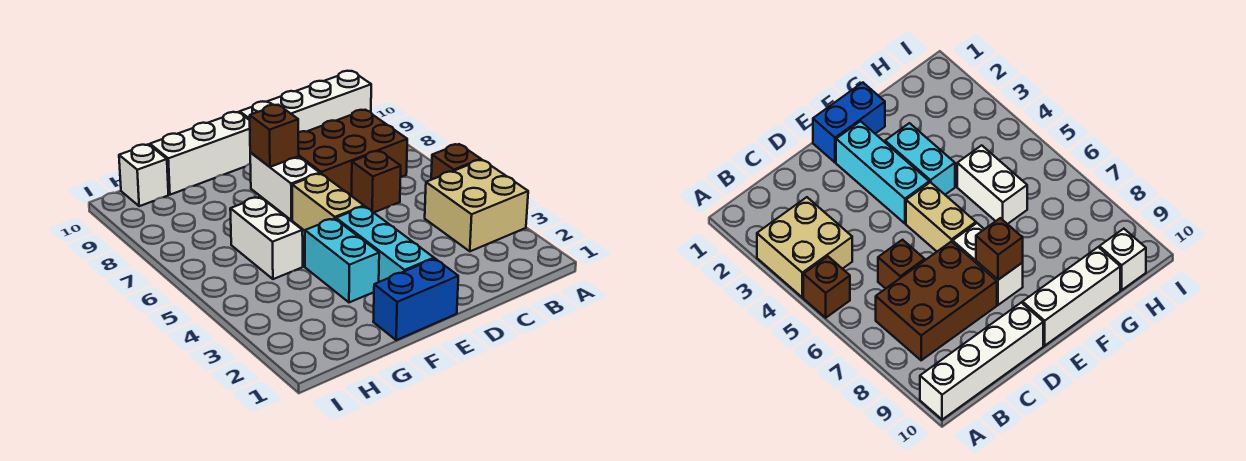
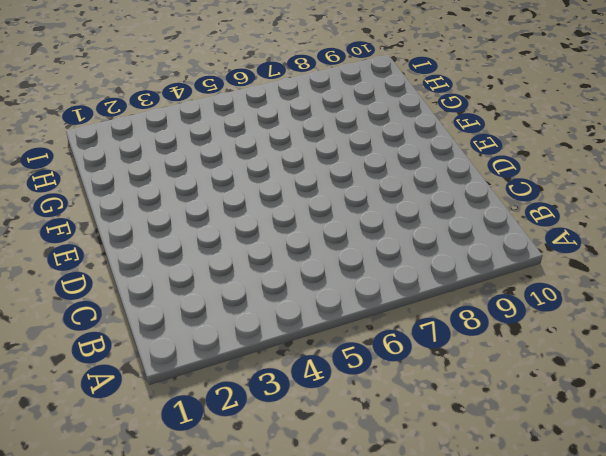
none -> tan brick A3:B4 level 1
none -> brown brick A5 level 1
none -> white brick A10:D10 level 1

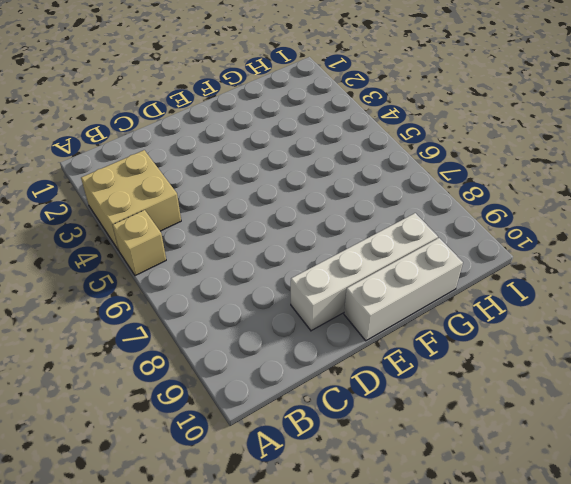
tan brick A5 level 1 -> brown brick A5 level 1
white brick D9:G9 level 1 -> white brick A10:D10 level 1
none -> brown brick B7:D8 level 1
none -> brown brick C6 level 1
none -> blue brick E1:F1 level 1

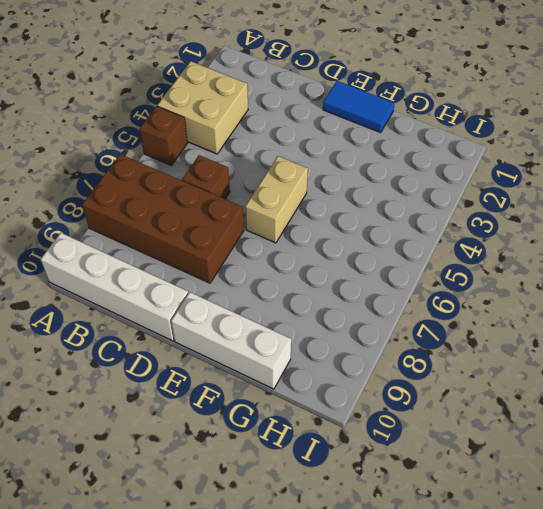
brown brick A7:D8 level 1 -> brown brick B7:D8 level 1
blue tile E1:F1 level 1 -> blue brick E1:F1 level 1
none -> cyan brick E2:E4 level 1
none -> white brick E7:E8 level 1
none -> cyan brick F3:F4 level 1

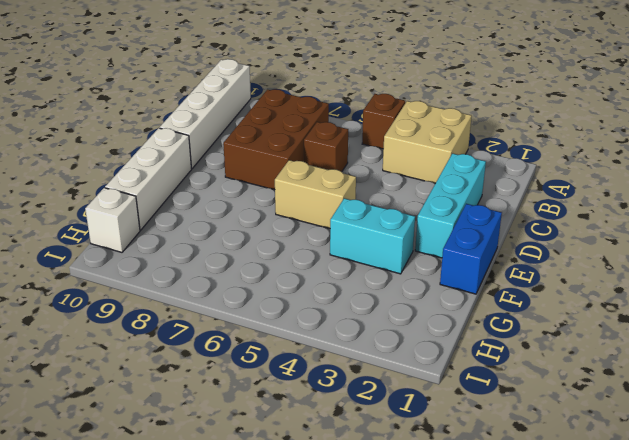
cyan brick C2:E2 level 1 -> cyan brick E2:E4 level 1
none -> white brick E7:E8 level 1
none -> white brick G5:G6 level 1
none -> brown brick E8 level 2

